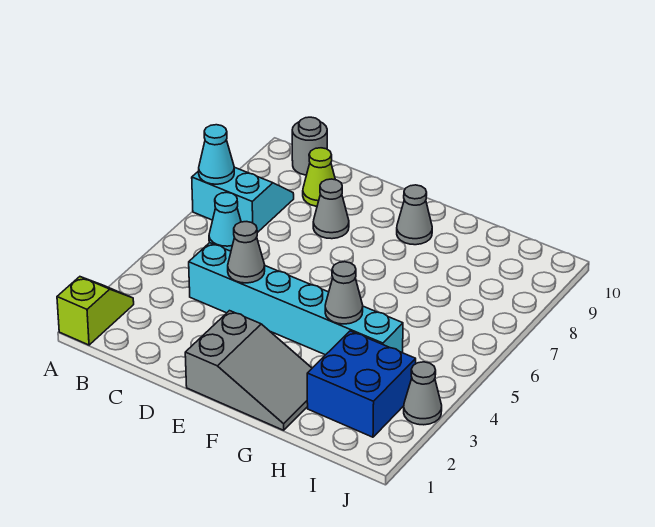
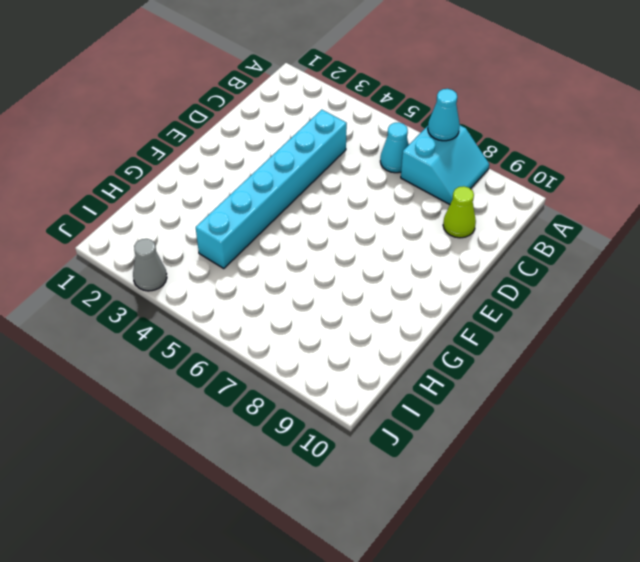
none -> lime slope A1:A2 level 1 top 1
none -> grey round brick B10 level 1
none -> grey cone D8 level 1

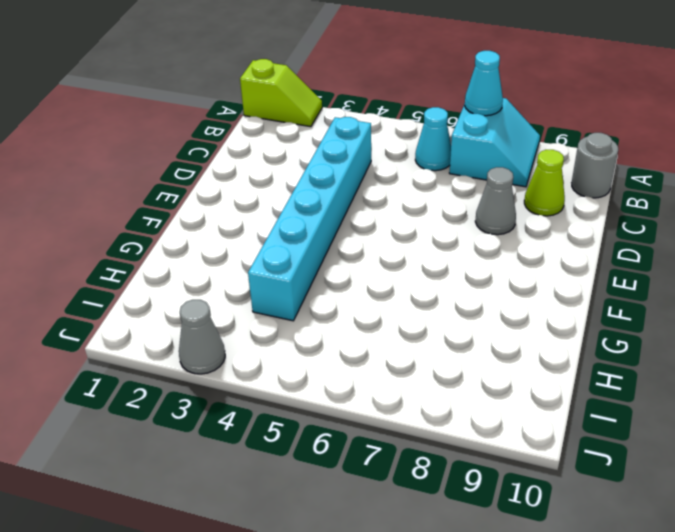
none -> grey slope E1:G2 level 1 top E
none -> grey cone F9 level 1
none -> blue brick H2:I3 level 1

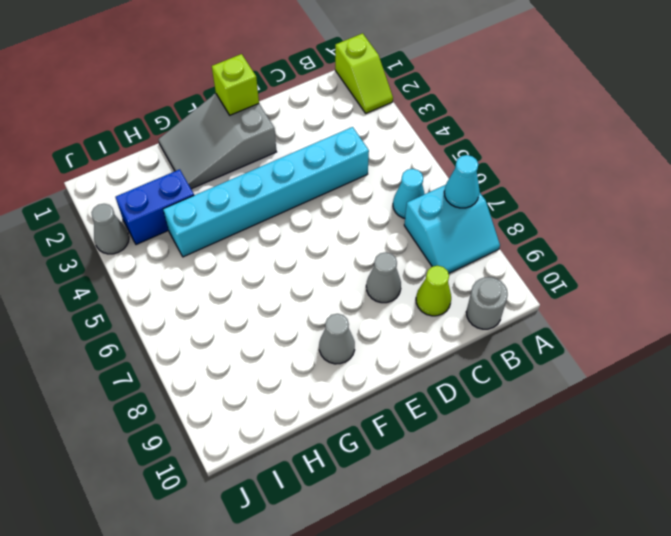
lime brick E1 level 2 -> none
blue brick H3:I3 level 1 -> blue brick H2:I3 level 1
none -> grey cone D4 level 2
none -> grey cone G4 level 2

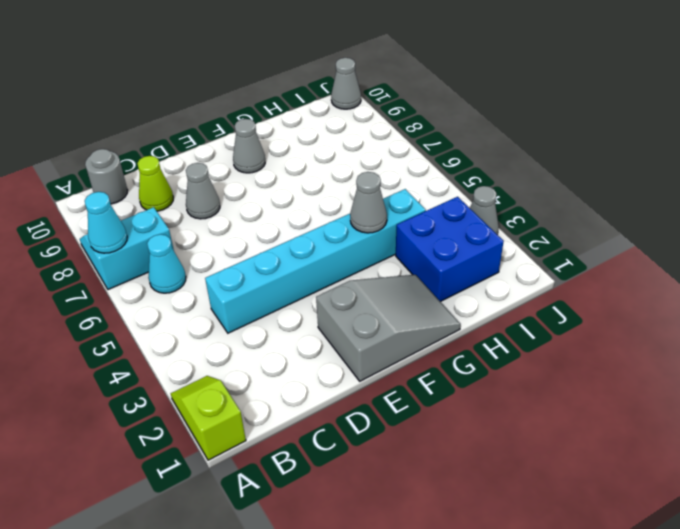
grey cone J10 level 1 -> grey cone D4 level 2

